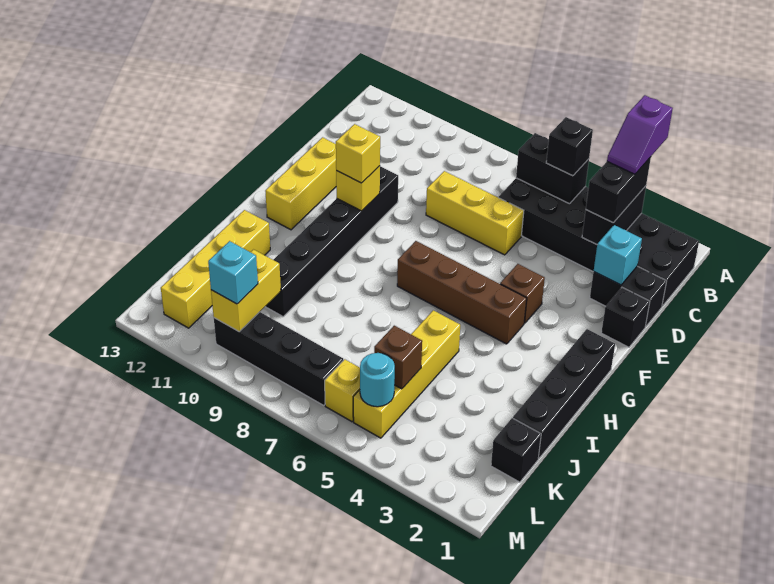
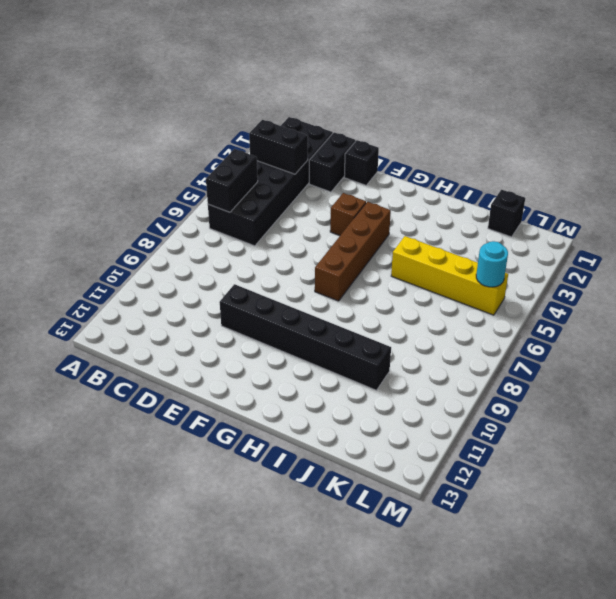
none -> yellow brick D6:D8 level 1
none -> yellow brick E12:G12 level 1
none -> black brick G1:J1 level 1

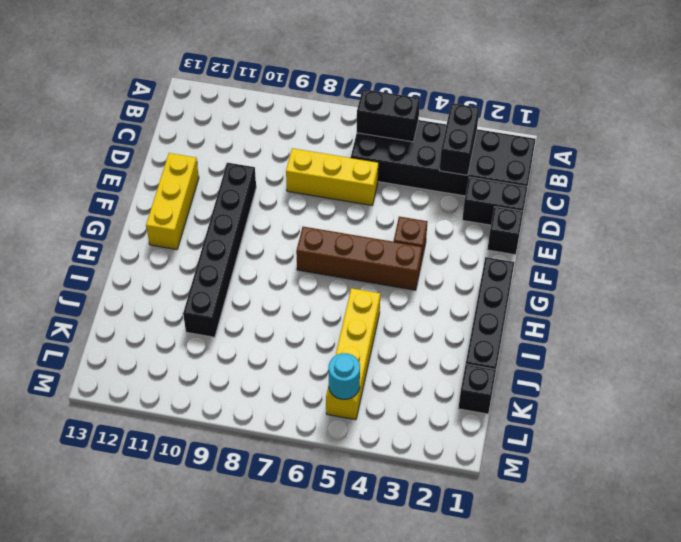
none -> yellow brick I12:L12 level 1
none -> yellow brick L6 level 1
none -> black brick L7:L10 level 1

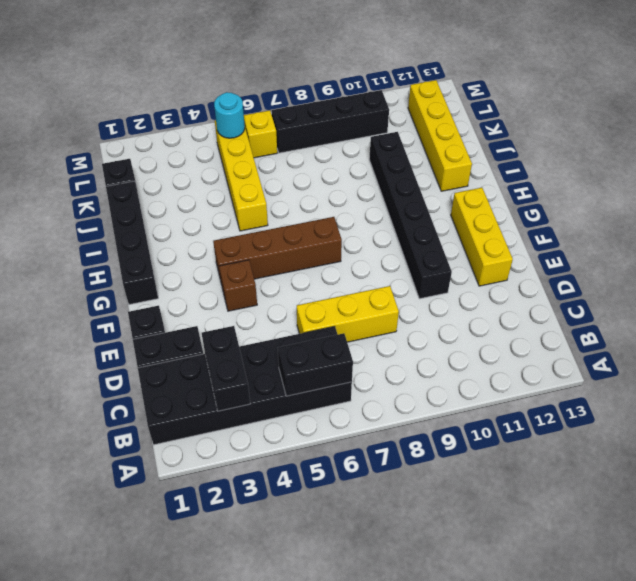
none -> cyan brick D2 level 2
none -> yellow brick F10 level 2
none -> brown brick K5 level 2

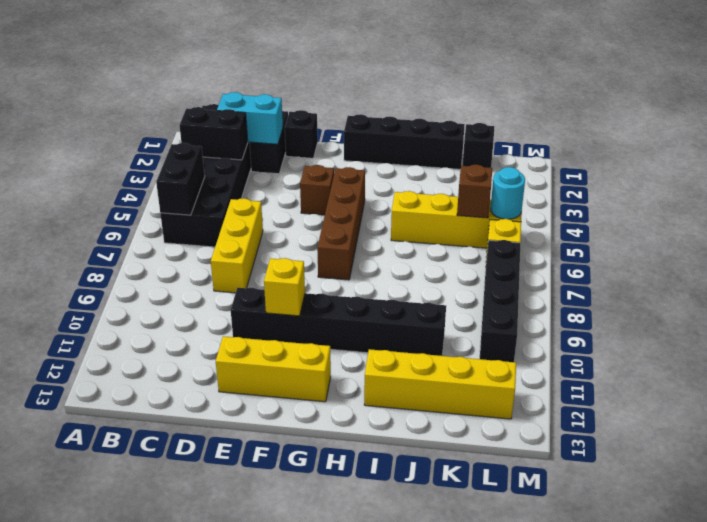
cyan brick C2:D2 level 2 -> cyan brick D2 level 2
none -> yellow brick K10:L10 level 2
none -> black brick B3:C3 level 3
none -> black brick B5 level 3

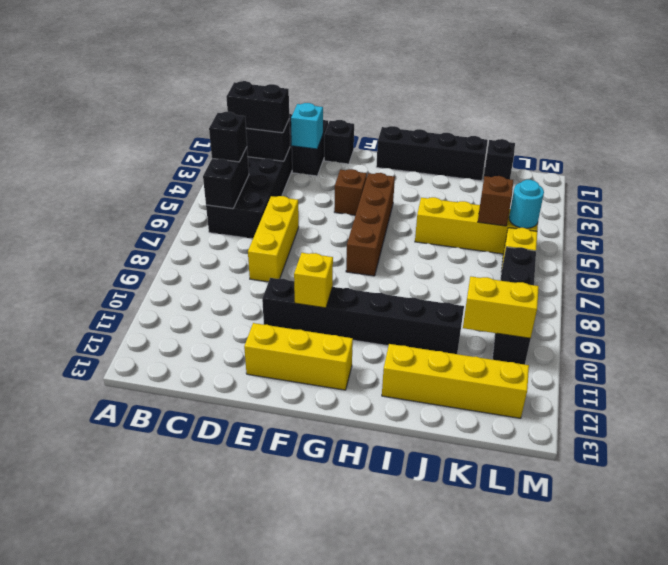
none -> yellow brick F10 level 3
none -> cyan brick L10 level 3
none -> purple slope A3:B3 level 4 top A

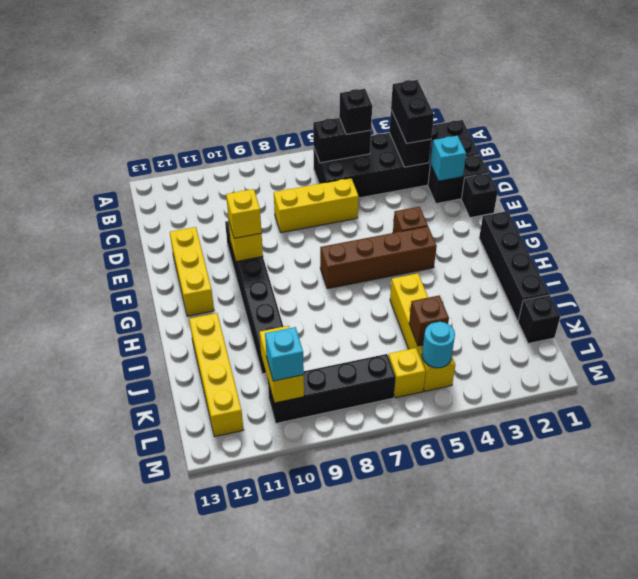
none -> purple slope A3:B3 level 4 top A

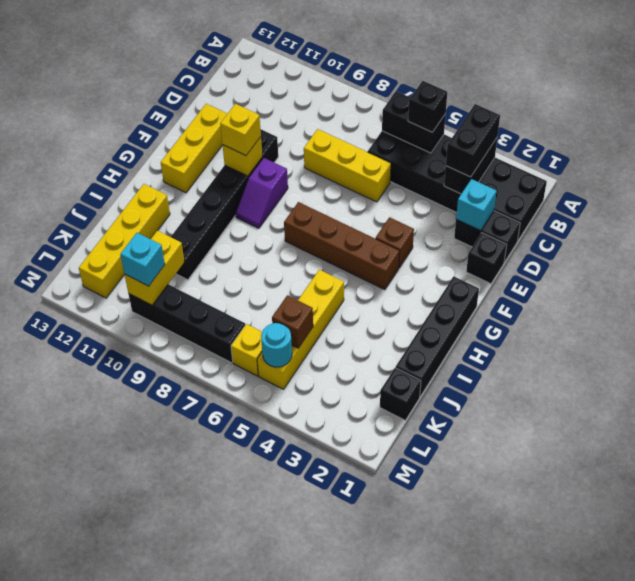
purple slope F9:G9 level 1 top F -> purple slope A3:B3 level 4 top A

